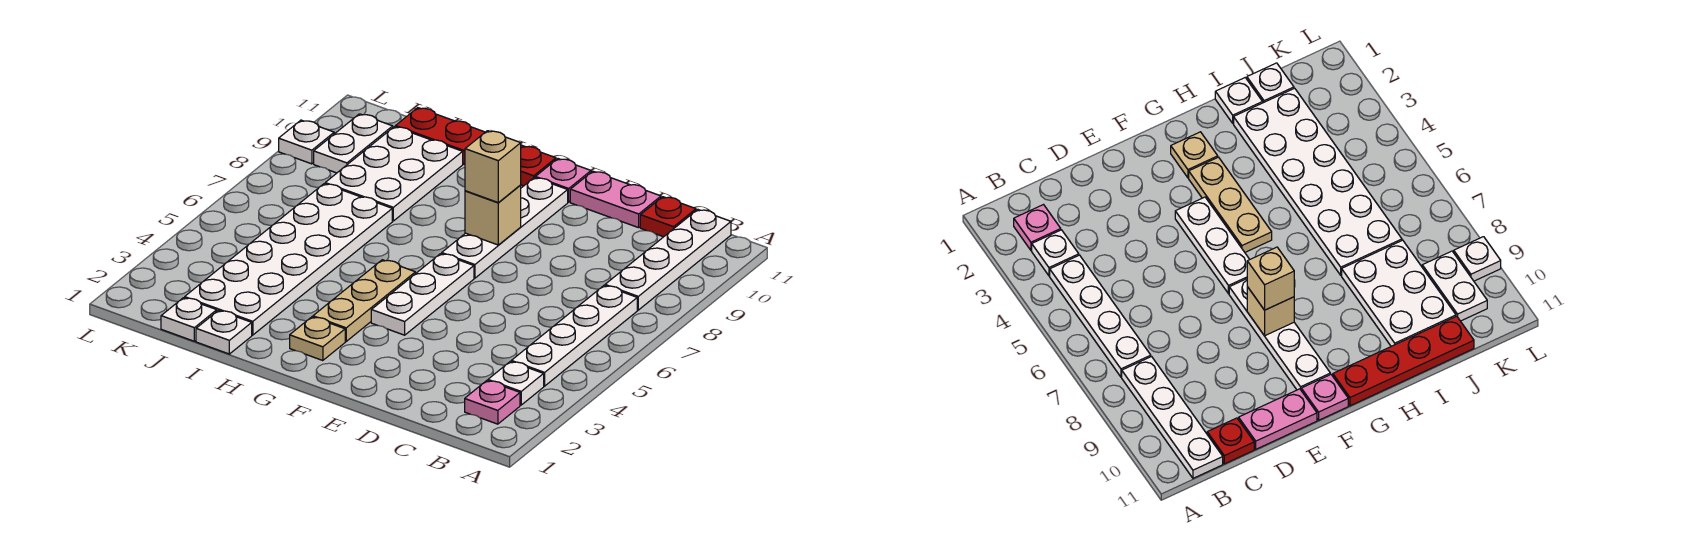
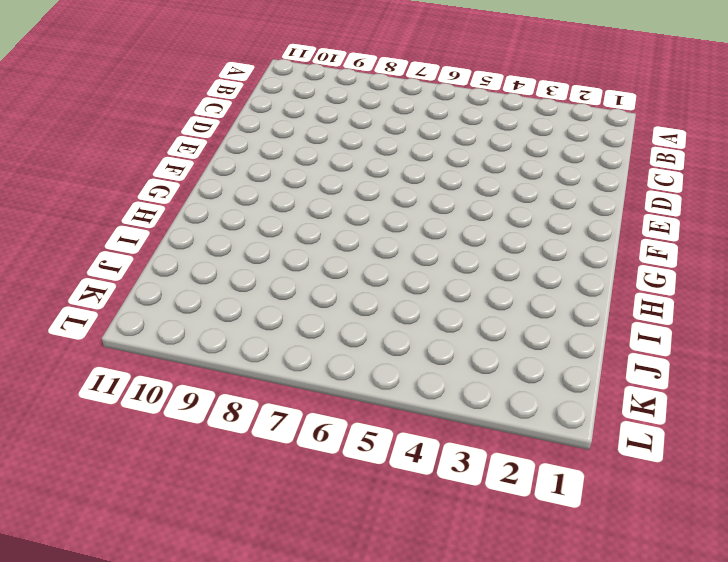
none -> pink plate B2 level 1
none -> white plate B3 level 1
none -> white plate B4:B7 level 1

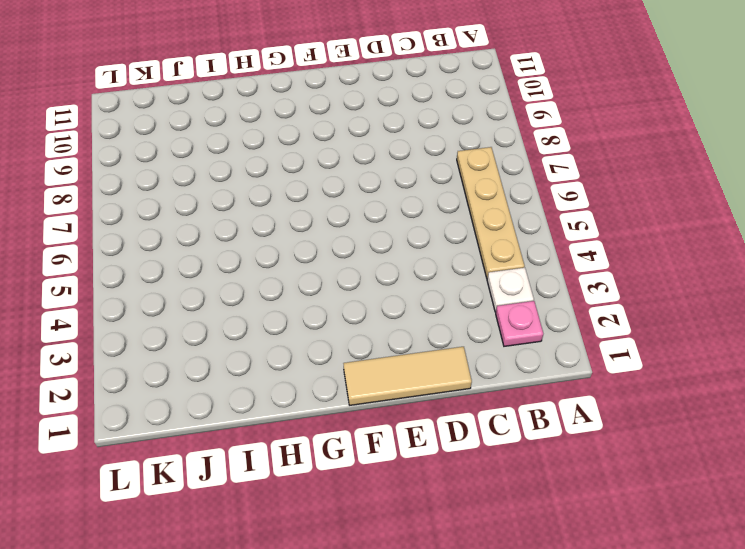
tan plate B4:B7 level 1 -> white plate B4:B7 level 1
tan tile D1:F1 level 1 -> none
none -> white plate B8:B11 level 1
none -> red plate C11 level 1
none -> pink plate D11:E11 level 1

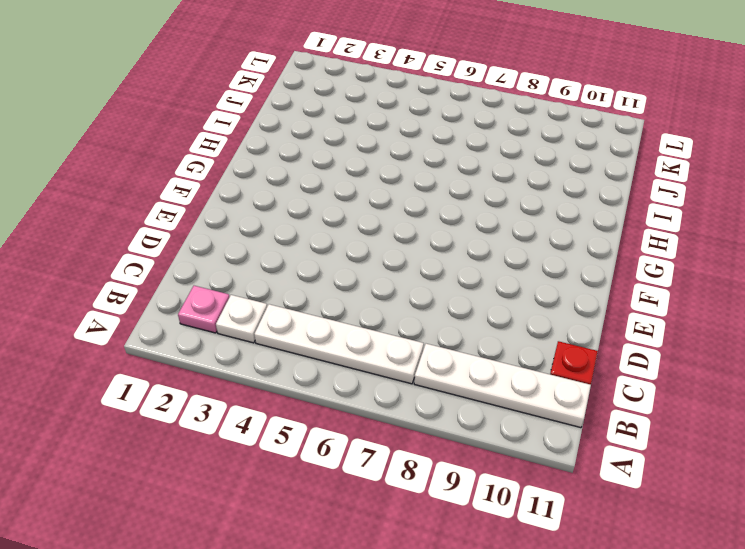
none -> pink plate D11:E11 level 1
none -> white plate F4:F6 level 1
none -> white plate F7:F10 level 1

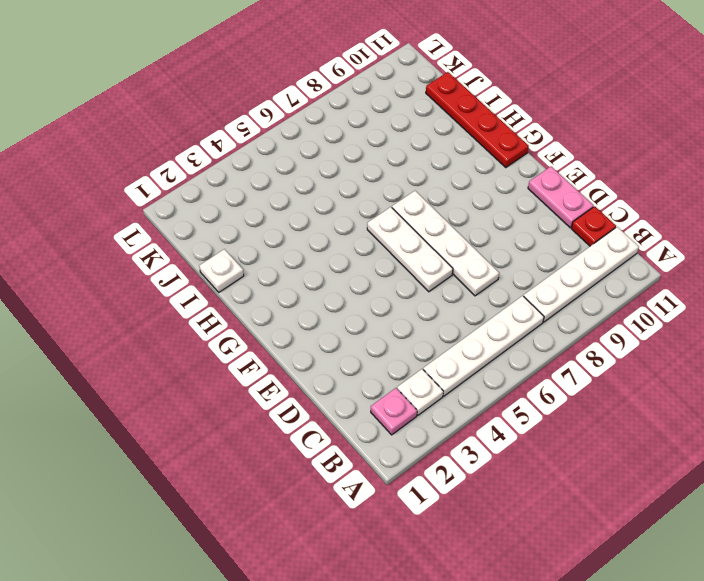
white plate D7:G7 level 1 -> white plate F7:F10 level 1
white plate E6:G6 level 1 -> white plate F4:F6 level 1
none -> pink plate F11 level 1
none -> tan plate G2 level 1
none -> tan plate G3:G5 level 1

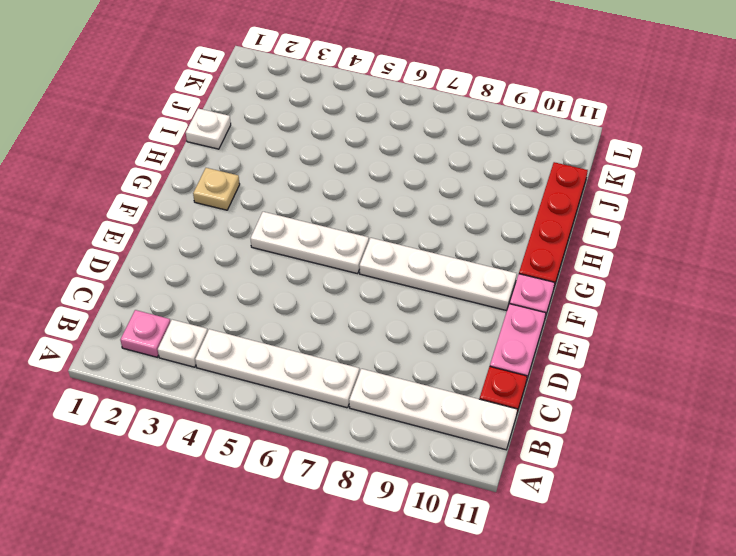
none -> tan plate G3:G5 level 1
none -> white plate I2:J7 level 1
none -> white plate I8:J10 level 1

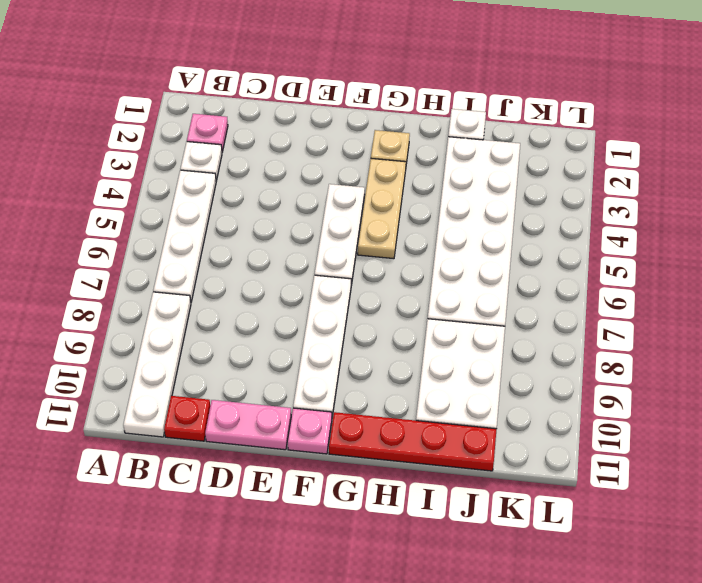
none -> white plate J1 level 1
none -> white plate K9:K10 level 1
none -> white plate L9 level 1

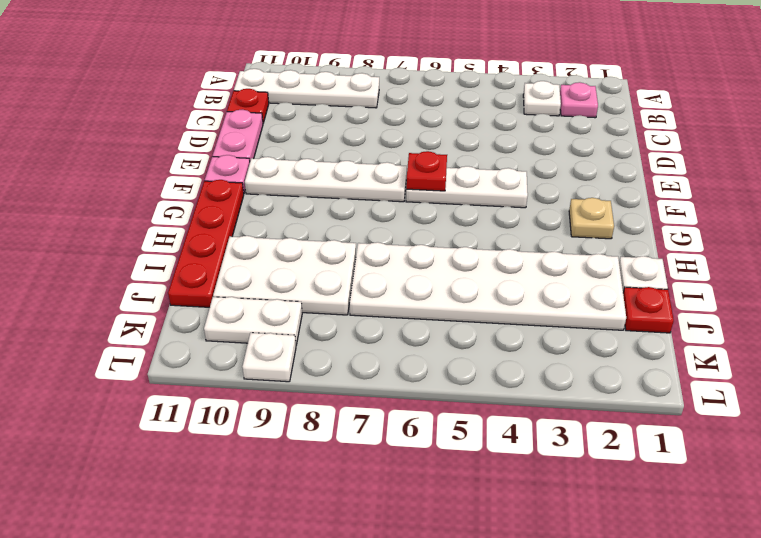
red plate F6 level 2 -> none
red plate J1 level 1 -> white plate J1 level 1
none -> white plate B4:B7 level 1
none -> tan plate G3:G5 level 1
none -> tan brick F8 level 2

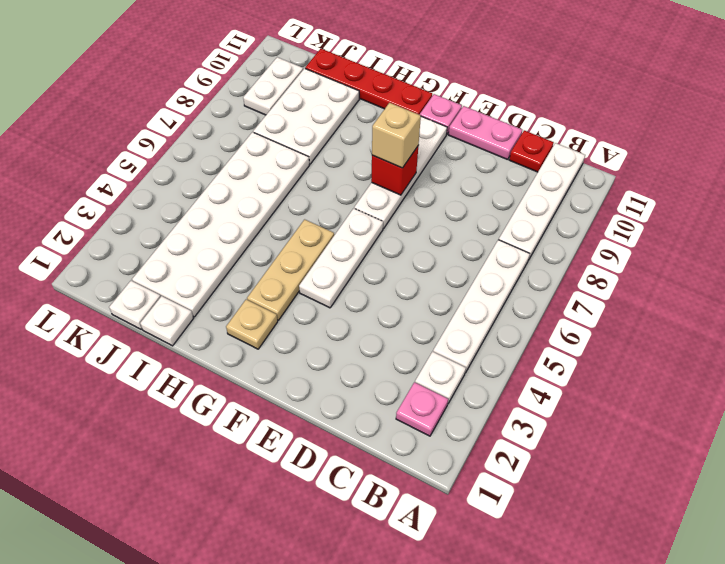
red brick F8 level 2 -> tan brick F8 level 2
none -> white plate L9 level 1

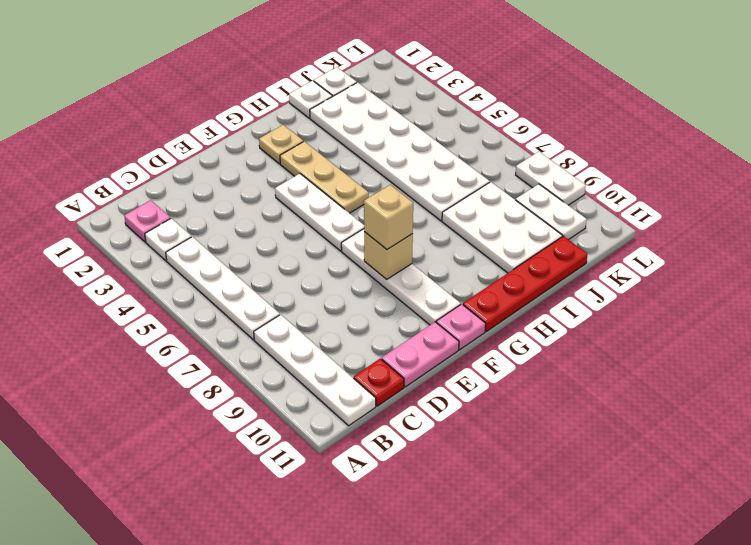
white plate L8:L9 level 1 -> white plate L9 level 1

